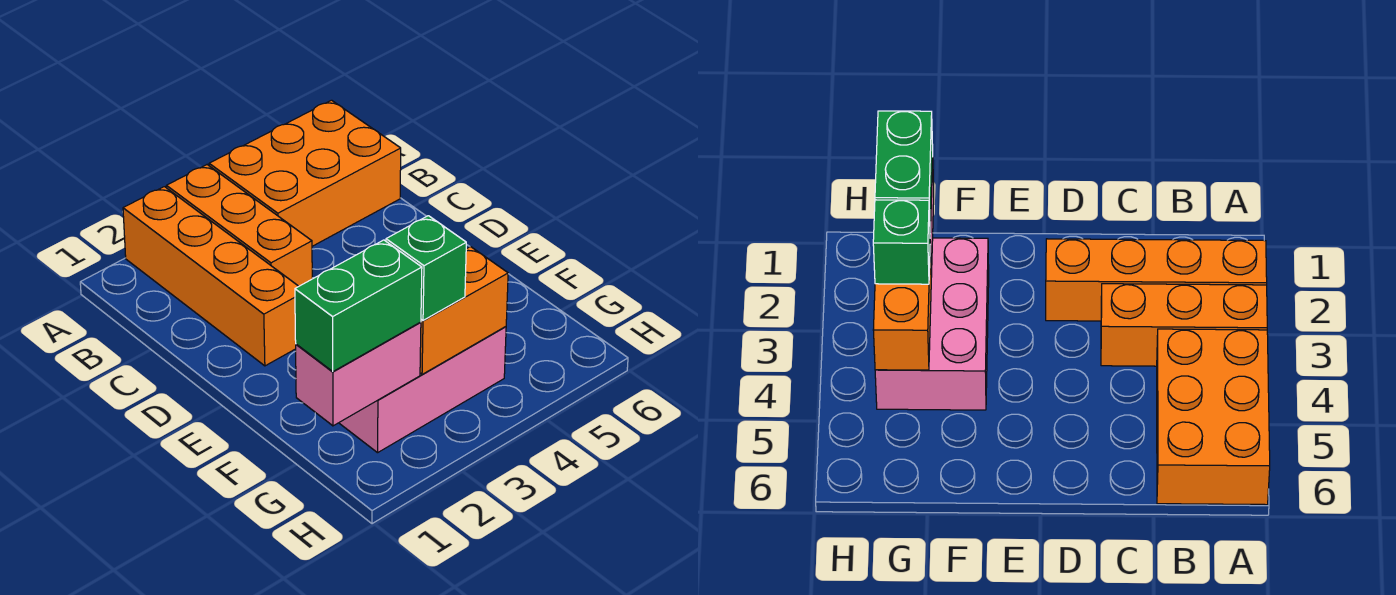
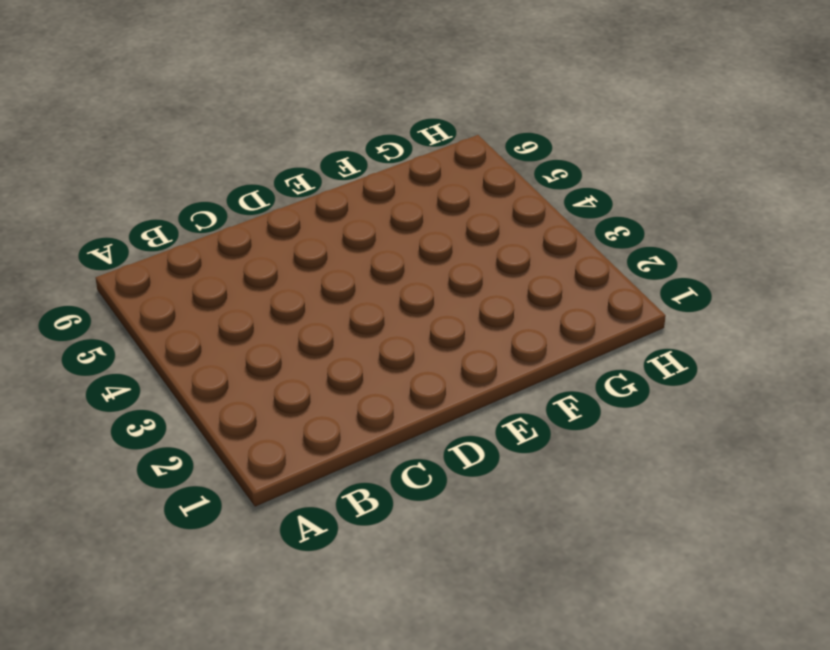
none -> orange brick A2:D2 level 1
none -> orange brick A3:C3 level 1

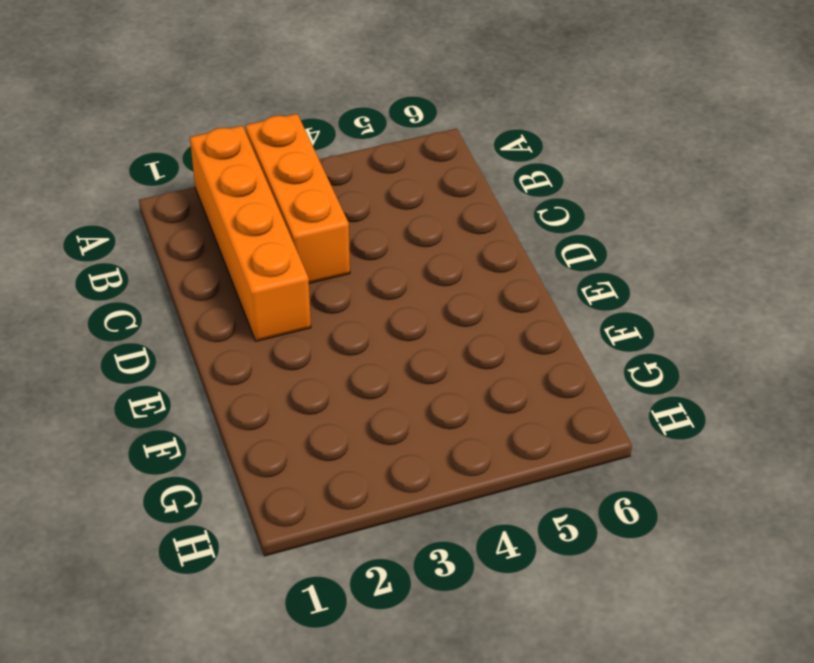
none -> orange brick A4:B6 level 1
none -> pink brick F2:G4 level 1

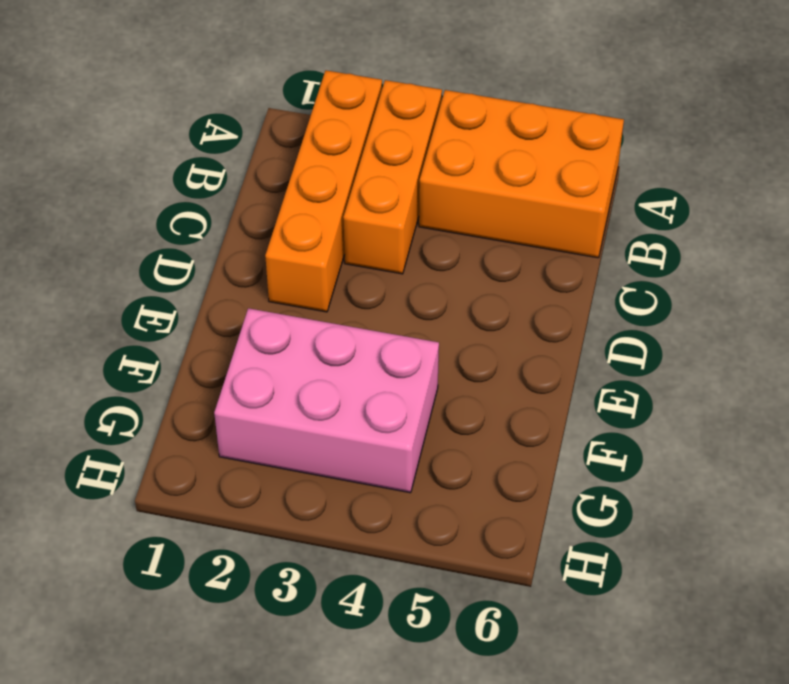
none -> pink brick G1:G2 level 2
none -> orange brick G3:G4 level 2

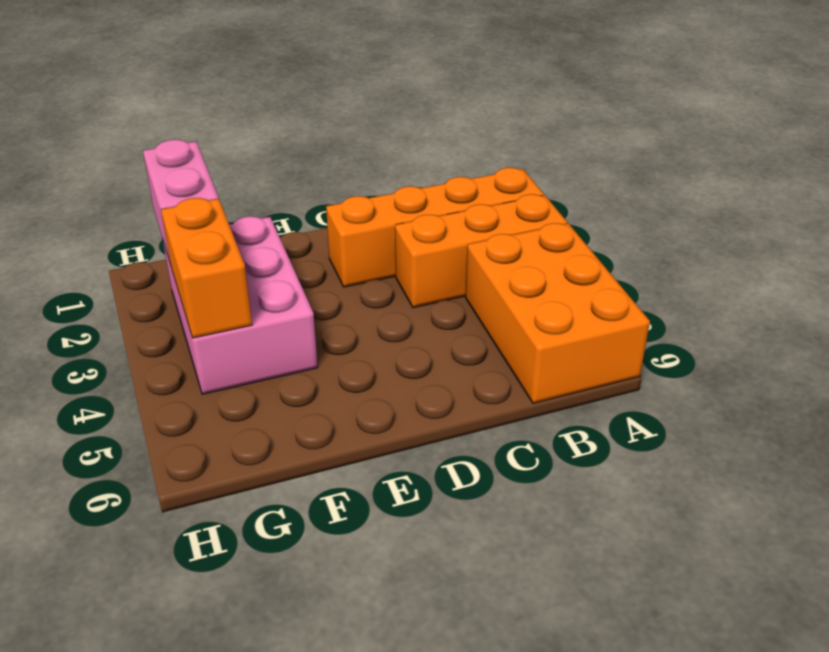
none -> green brick G1:G2 level 3
none -> green brick G3 level 3

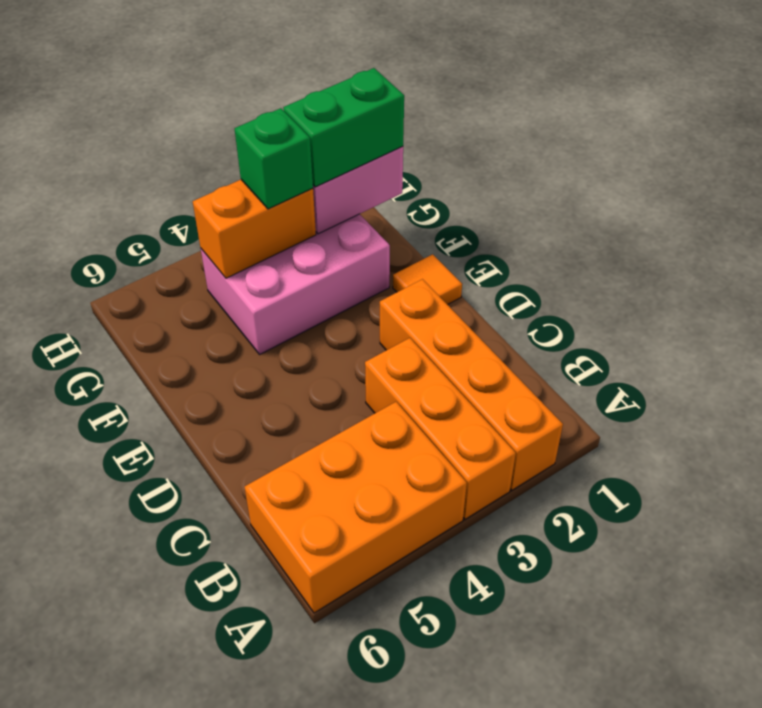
orange tile E1 level 1 -> none

